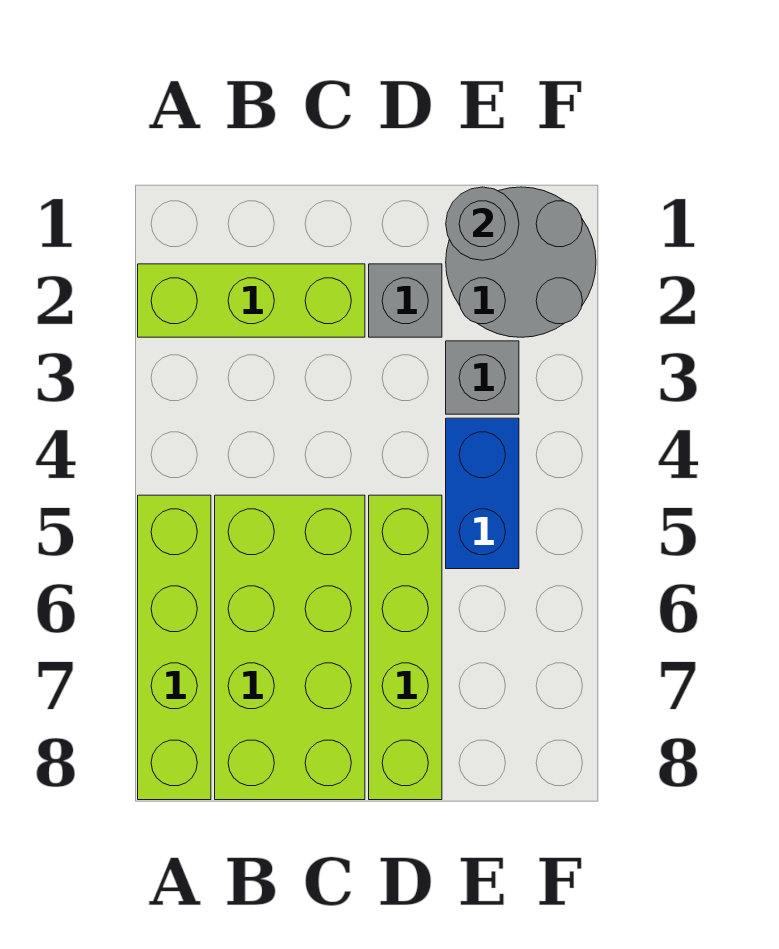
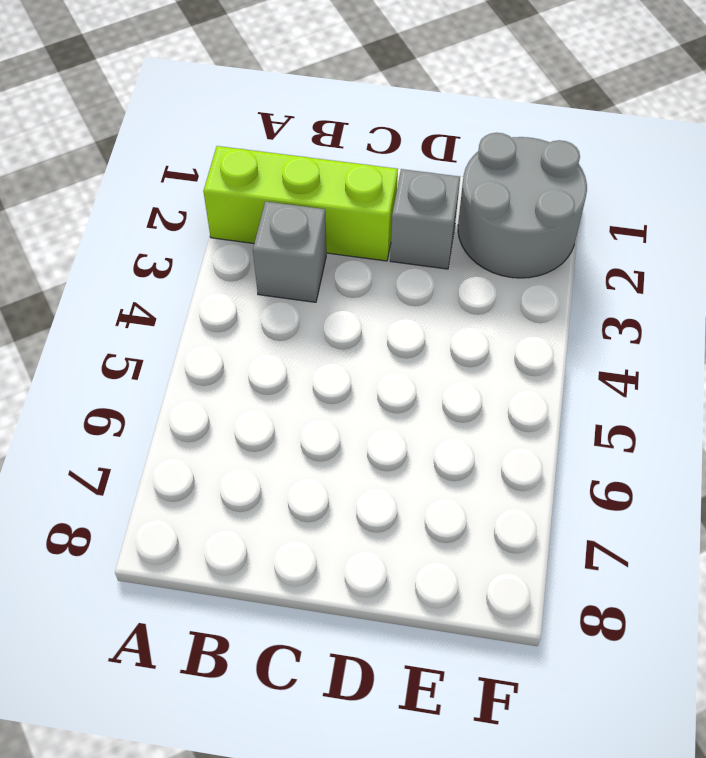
grey brick B3 level 1 -> grey brick E3 level 1
none -> lime brick A5:A8 level 1
none -> lime brick B5:C8 level 1

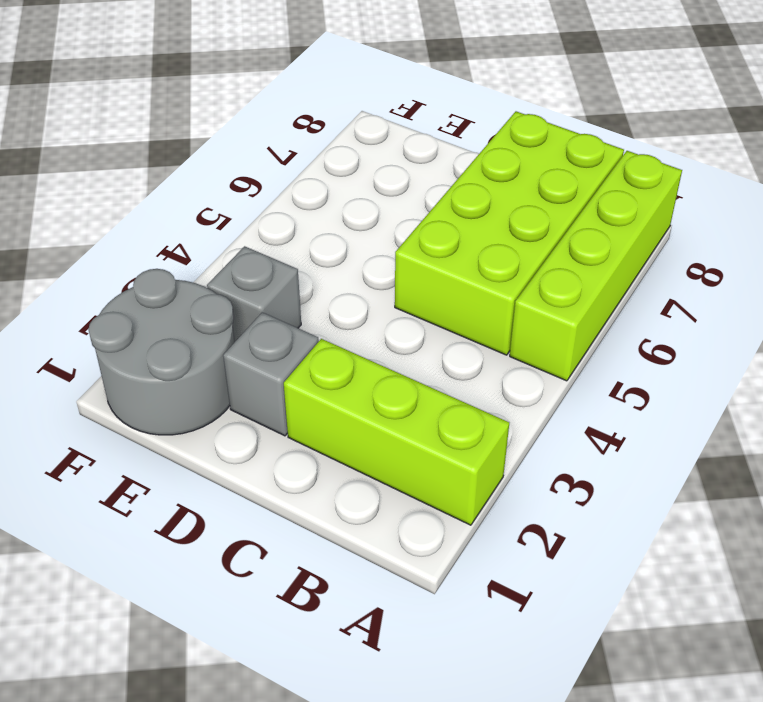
none -> lime brick D5:D8 level 1
none -> blue brick E4:E5 level 1

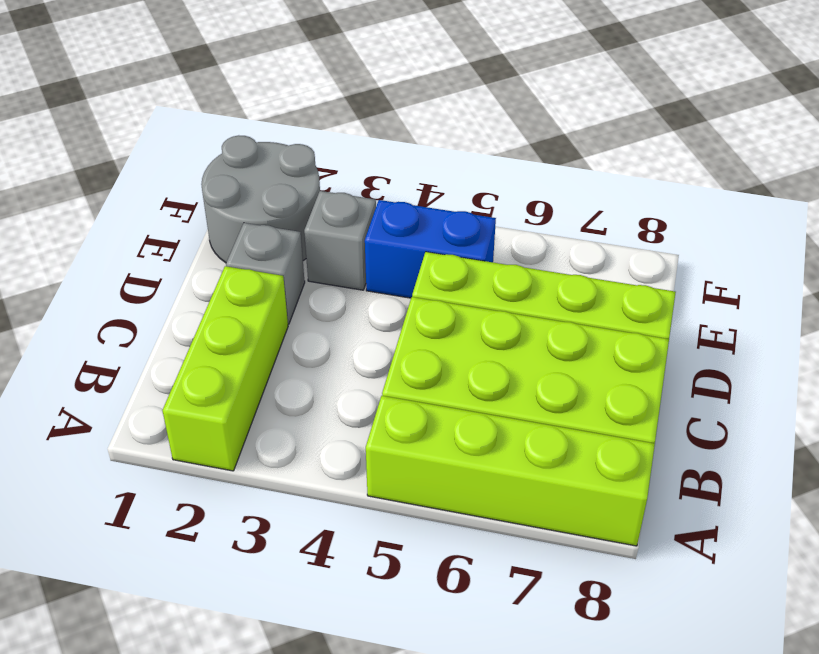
none -> grey round brick E1 level 2

